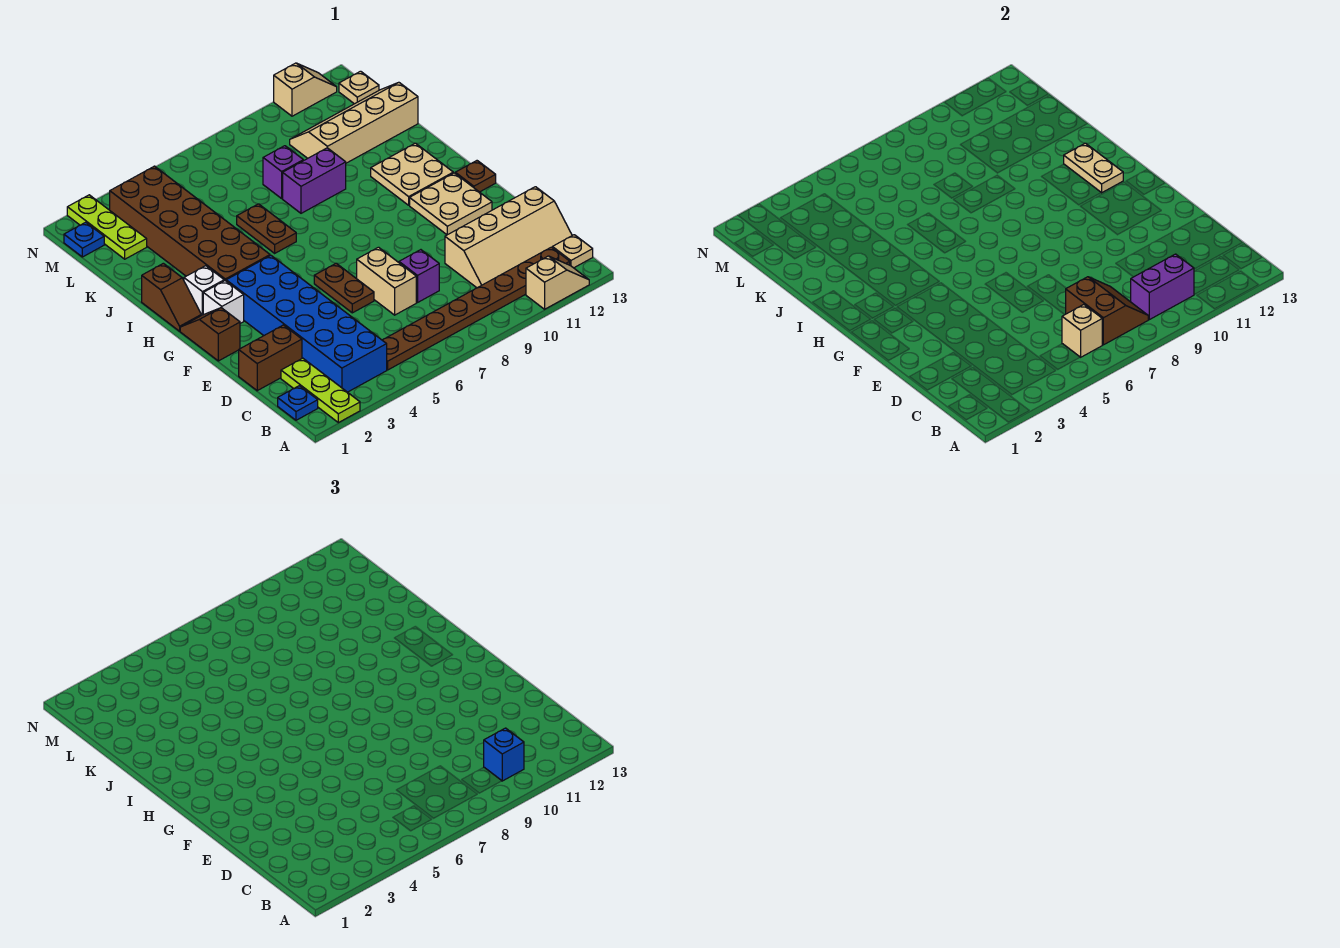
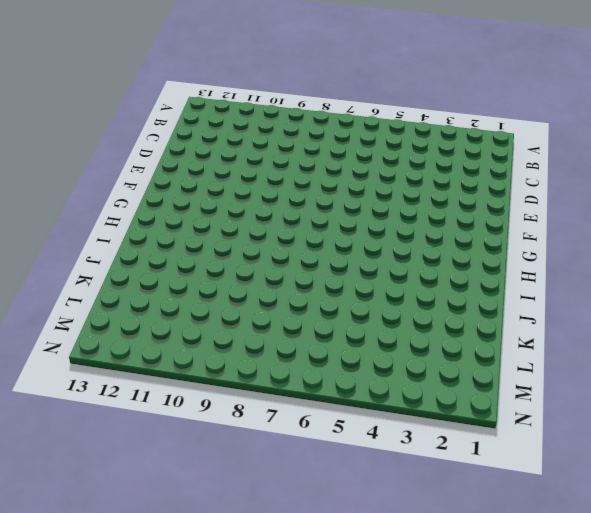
none -> lime plate A2:C2 level 1
none -> tan slope A11:A12 level 1 top 11
none -> blue plate B1 level 1
none -> blue brick B3:G4 level 1

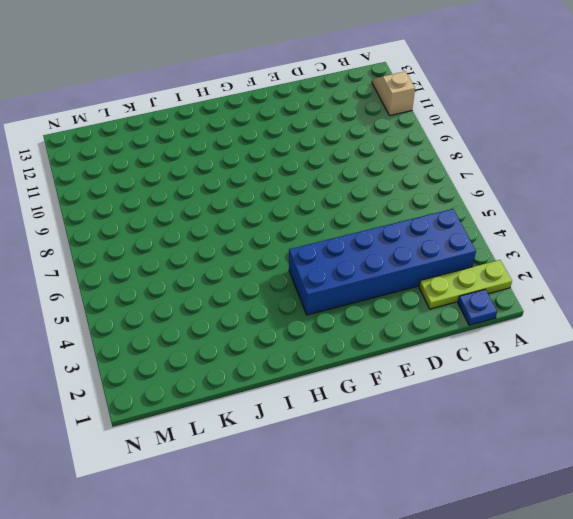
none -> brown plate B5:B12 level 1
none -> tan plate B13 level 1
none -> tan slope C10:D13 level 1 top D
none -> brown brick D1:D2 level 1

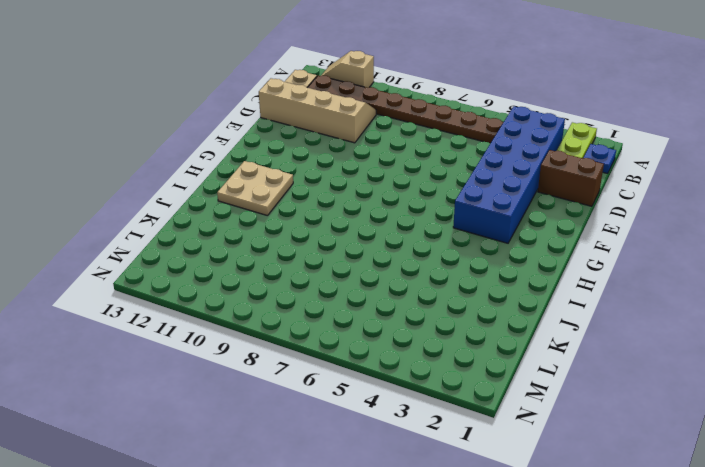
none -> tan brick D7:E7 level 1
none -> purple brick D8 level 1
none -> brown plate E6:F6 level 1
none -> brown slope F1:G1 level 1 top F

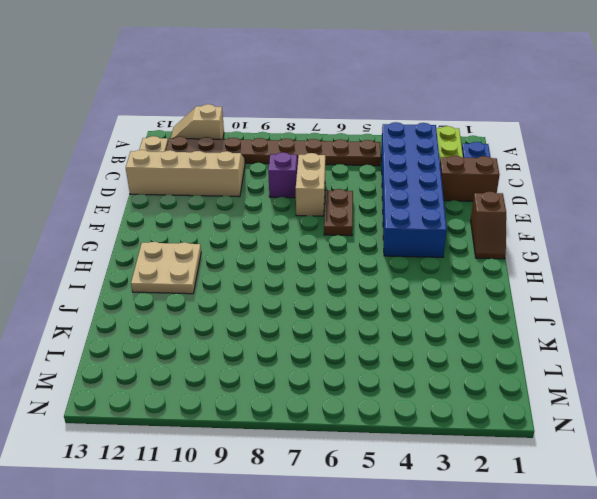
none -> tan plate F11:G12 level 1
none -> white brick G2 level 1
none -> brown plate G13 level 1
none -> brown slope H1:I1 level 1 top I

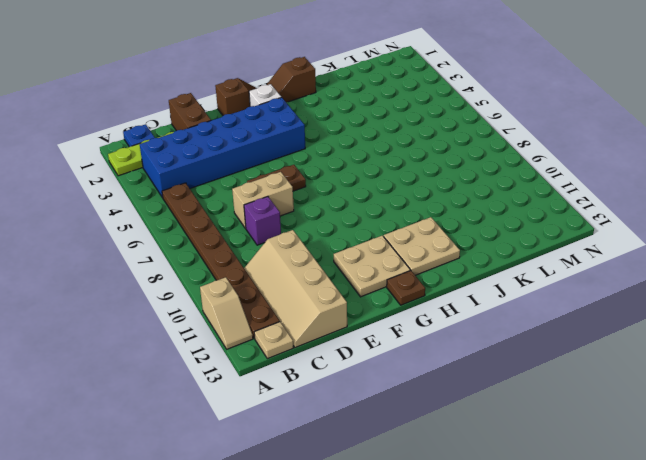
none -> white brick H2 level 1
none -> brown brick H3:M4 level 1
none -> brown plate I6:J6 level 1
none -> purple brick J8:J9 level 1

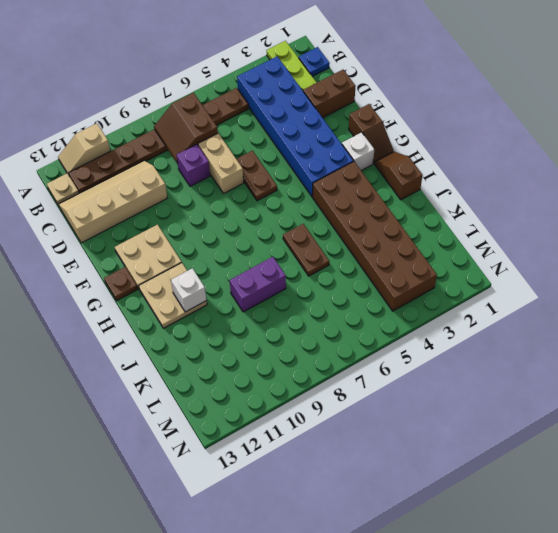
white brick I11 level 2 -> white brick H2 level 1
none -> purple brick K8 level 1
none -> tan slope K10:L13 level 1 top K
none -> lime plate L2:N2 level 1
none -> blue plate M1 level 1

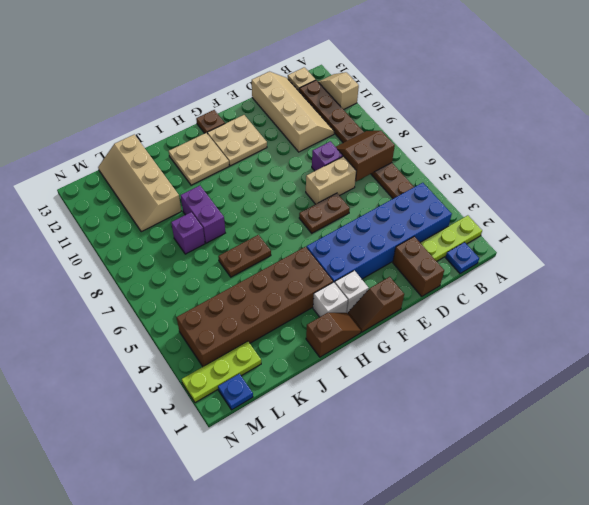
none -> tan plate M13 level 1
none -> tan slope N11:N12 level 1 top 11
none -> tan brick B6 level 2
none -> purple brick B9:B10 level 2

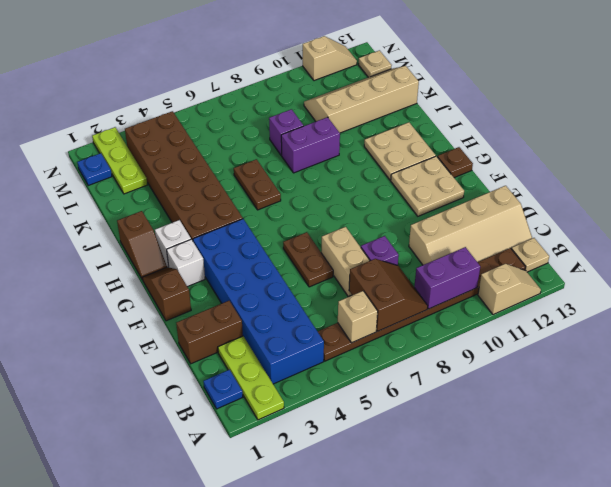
none -> tan plate H12:I12 level 2
none -> blue brick B10 level 3

